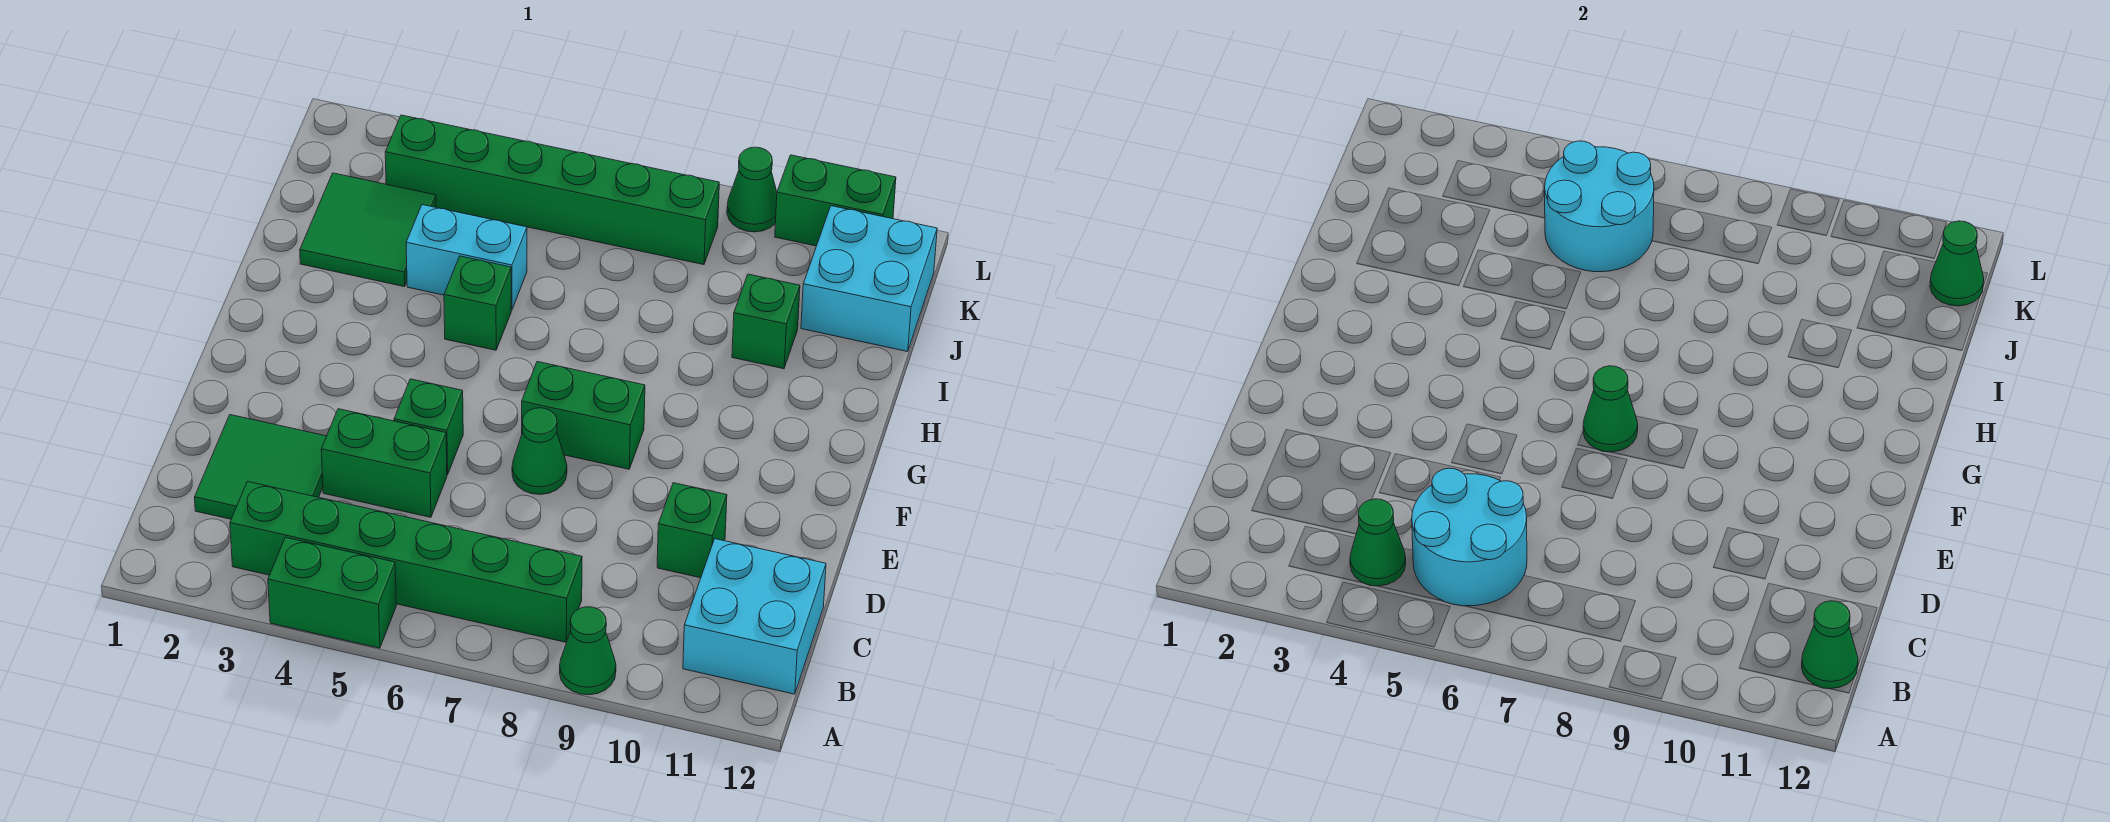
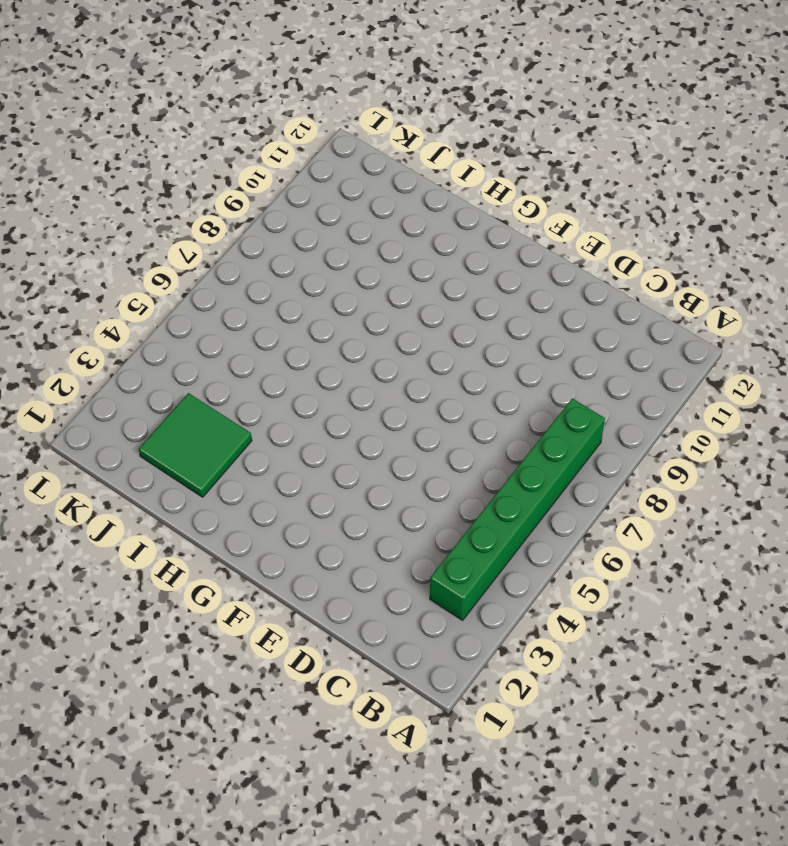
none -> green brick A4:A5 level 1
none -> green cone A9 level 1
none -> cyan brick B11:C12 level 1

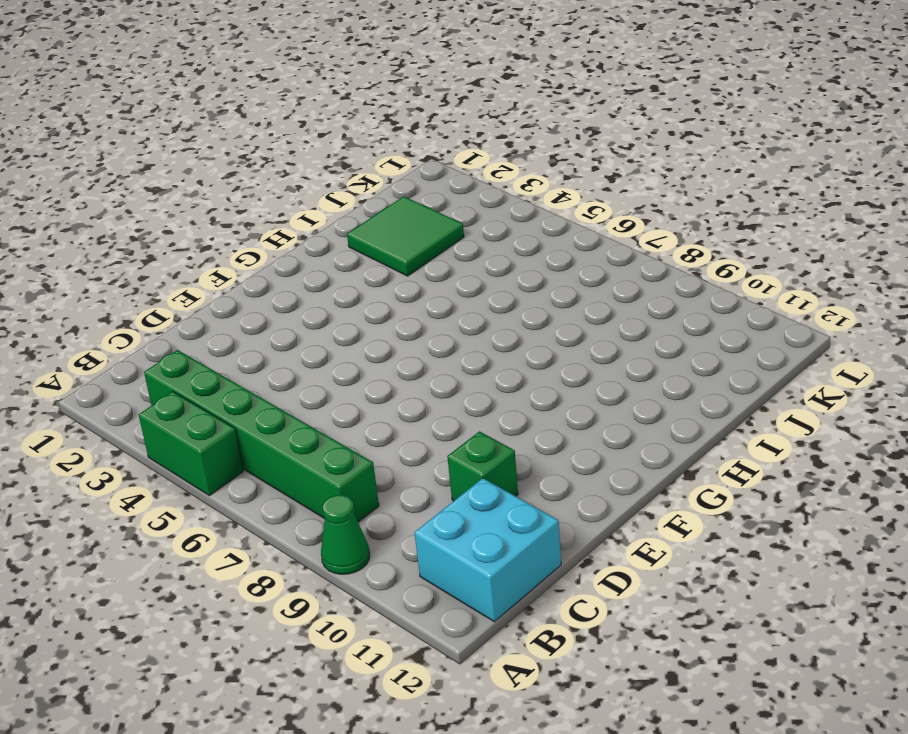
none -> green tile C2:D3 level 1
none -> green brick D4:D5 level 1
none -> green brick E5 level 1

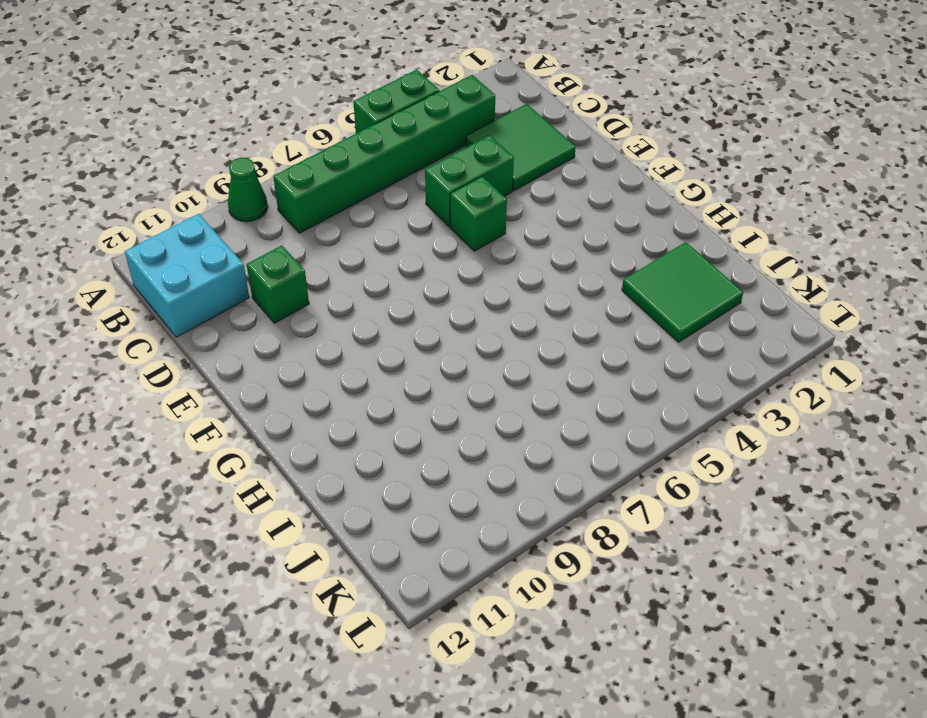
none -> green cone E7 level 1
none -> green brick F7:F8 level 1
none -> green brick H5 level 1

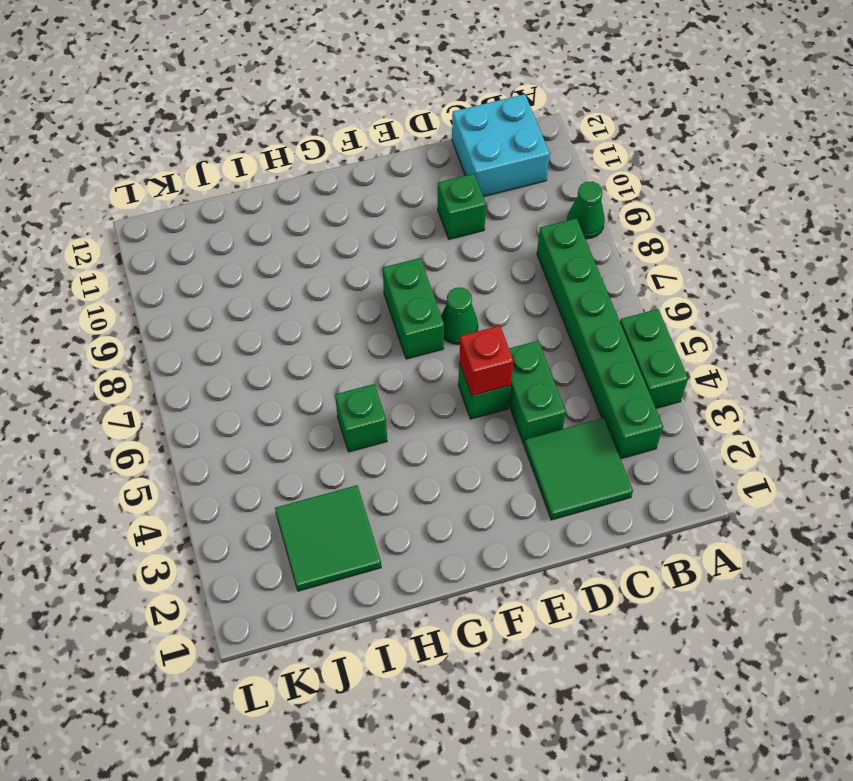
red brick E5 level 2 -> none
none -> cyan brick I4:I5 level 1
none -> green brick I10 level 1
none -> cyan brick J11:K12 level 1

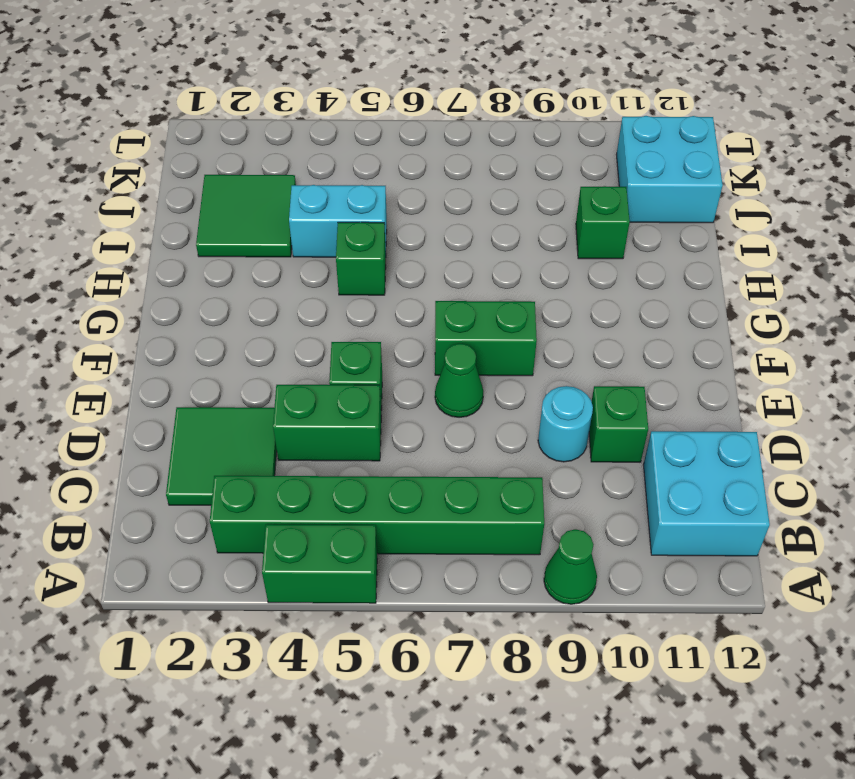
cyan round brick D9 level 1 -> none
none -> green brick K3:K8 level 1
none -> green cone L9 level 1
none -> green brick L10:L11 level 1

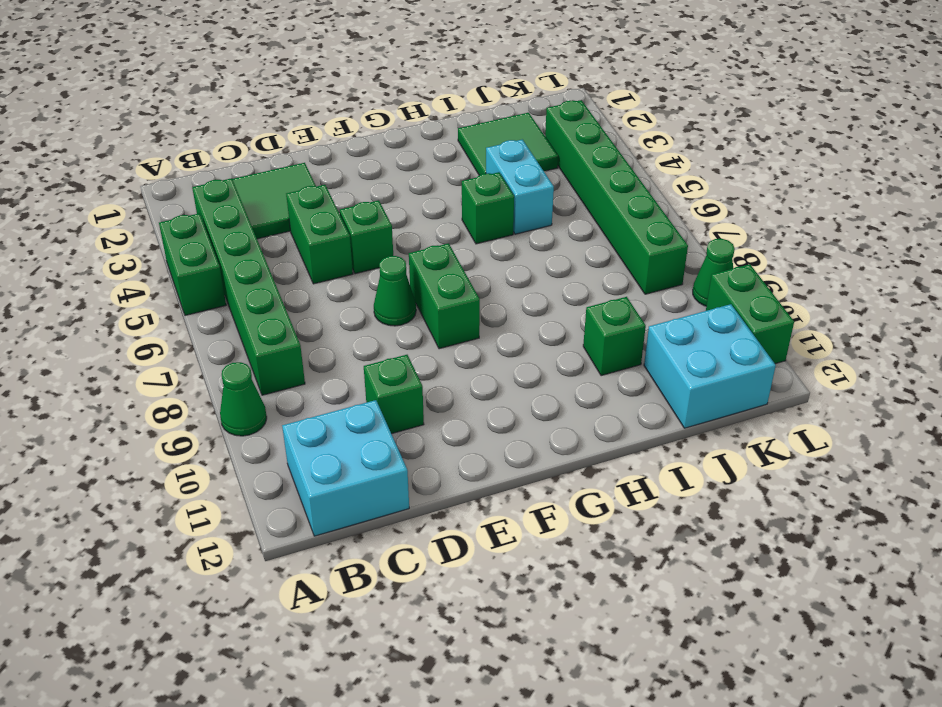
none -> green cone B4 level 2
none -> cyan round brick B5:C6 level 2
none -> green cone B12 level 2

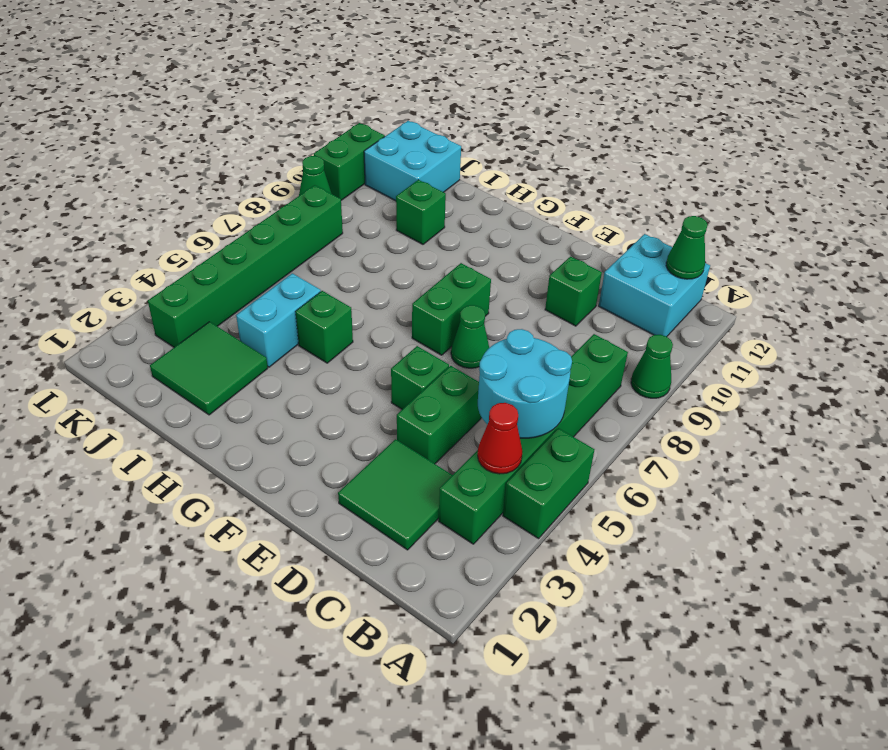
red cone B4 level 2 -> green cone B4 level 2
none -> green cone F7 level 2
none -> cyan round brick J5:K6 level 2
none -> green cone K12 level 2

